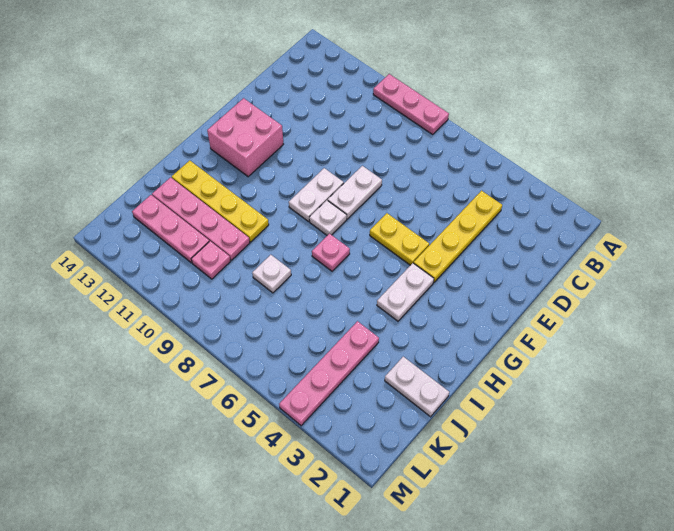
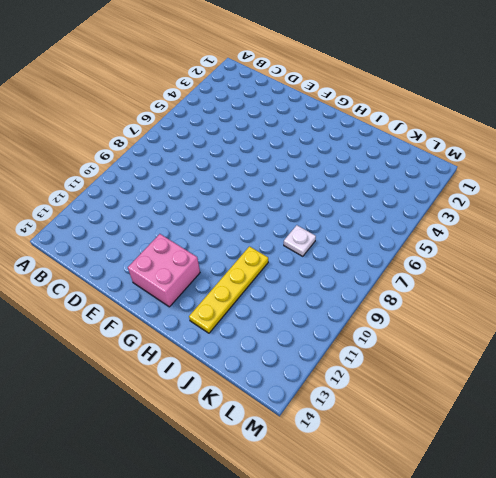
none -> pink plate A8:A10 level 1
none -> yellow plate C4:F4 level 1
none -> white plate E8:F8 level 1

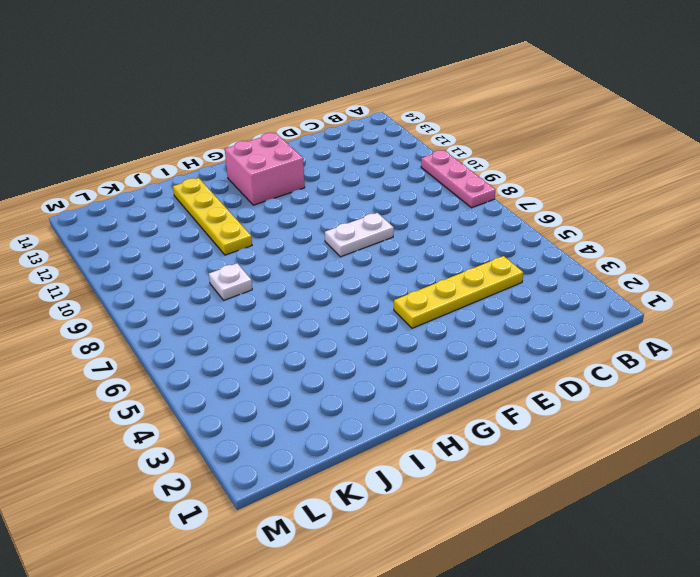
none -> yellow plate F5:F6 level 1
none -> white plate F9:G9 level 1
none -> white plate G4:H4 level 1

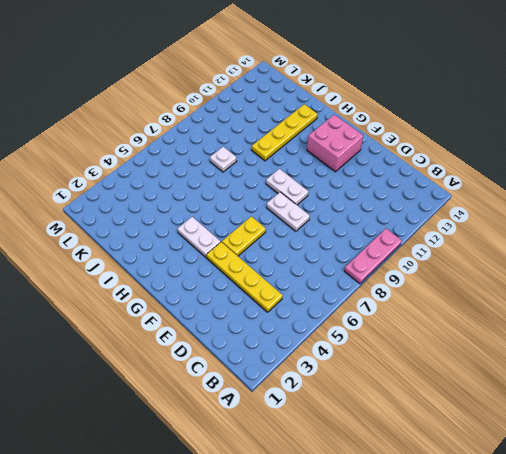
none -> white plate G8 level 1
none -> pink plate H7 level 1
none -> white plate J1:J2 level 1

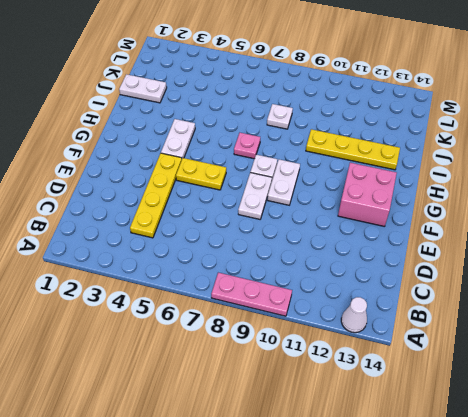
white cone A13 level 1 -> none
none -> pink plate J4:M4 level 1
none -> pink plate J10:J13 level 1
none -> pink plate K10 level 1

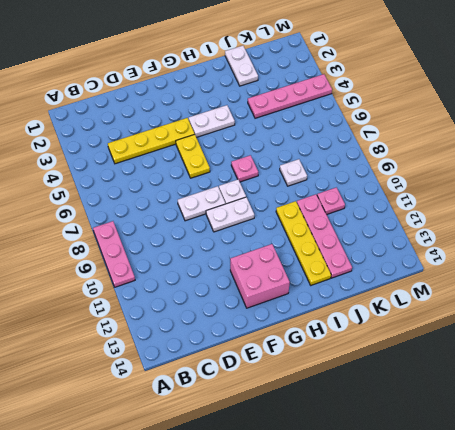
none -> pink plate K11:K13 level 1

